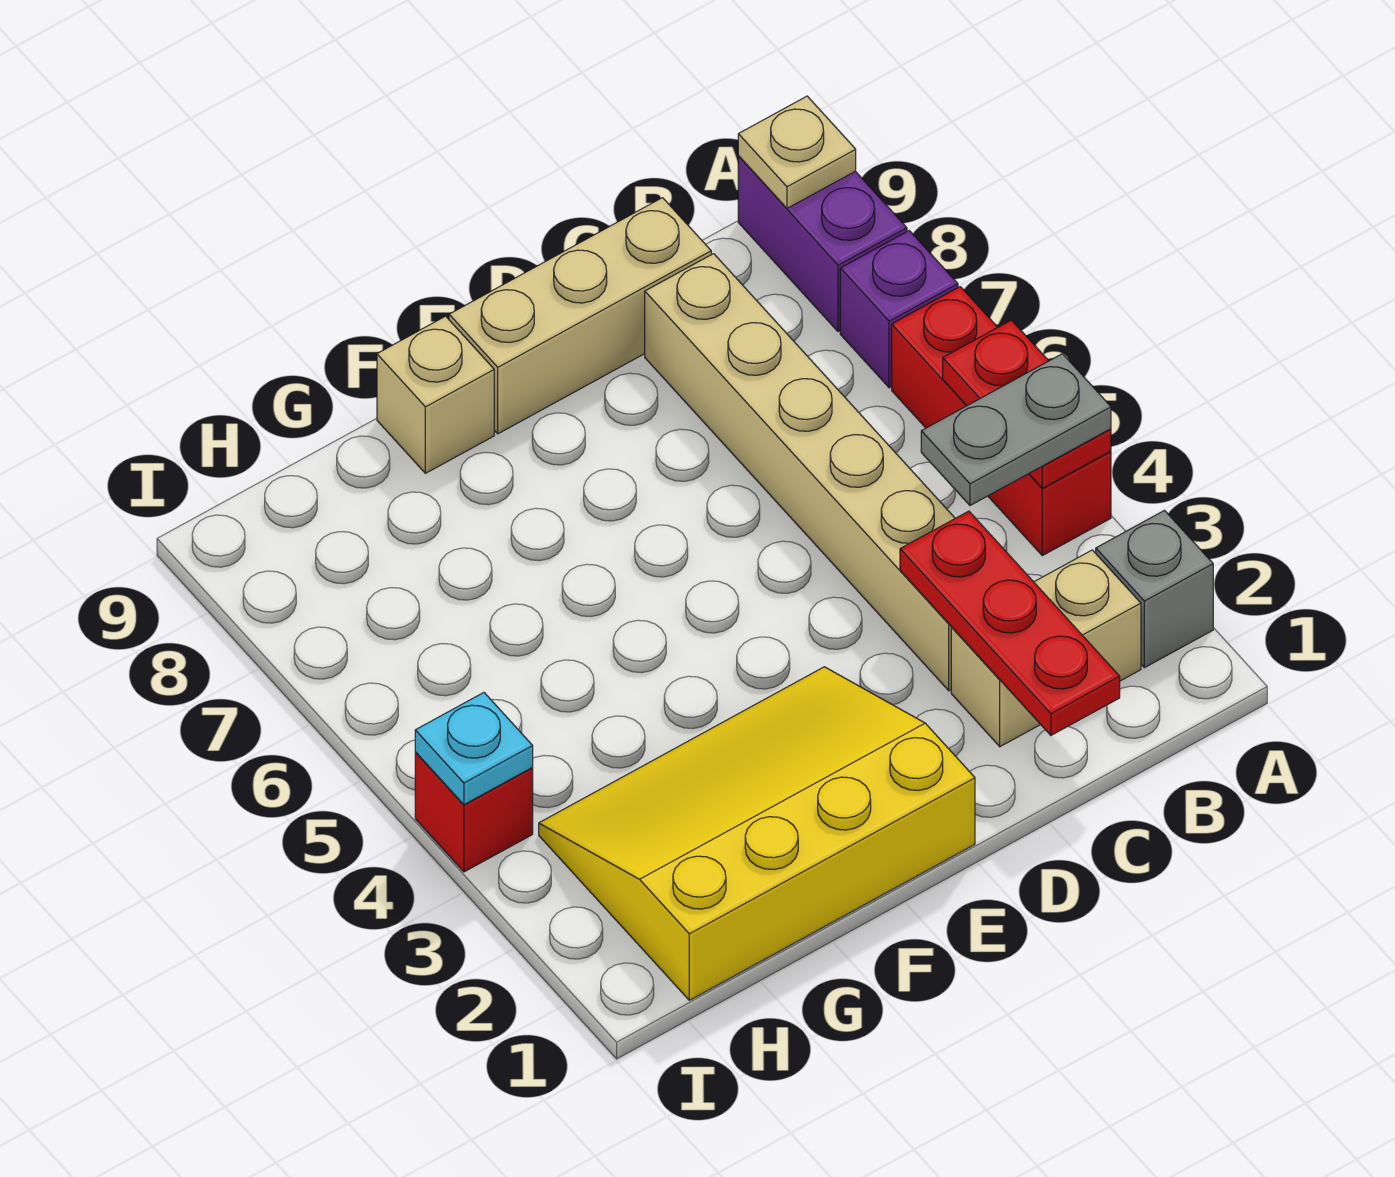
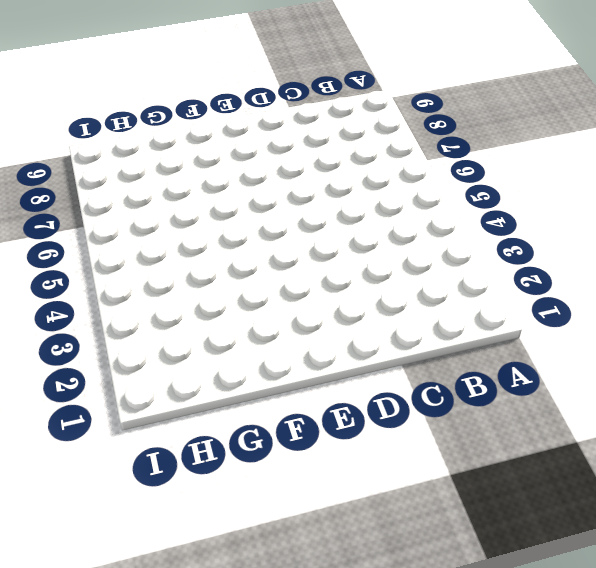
none -> grey brick A2 level 1
none -> red brick A4:A6 level 1
none -> purple brick A7 level 1

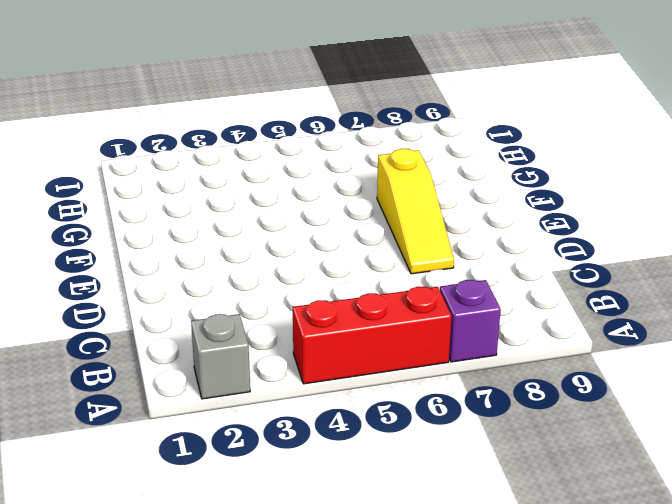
yellow slope D7:F7 level 1 top F -> none
none -> purple brick A8:A9 level 1
none -> tan brick B2:C2 level 1
none -> tan brick C3:C8 level 1

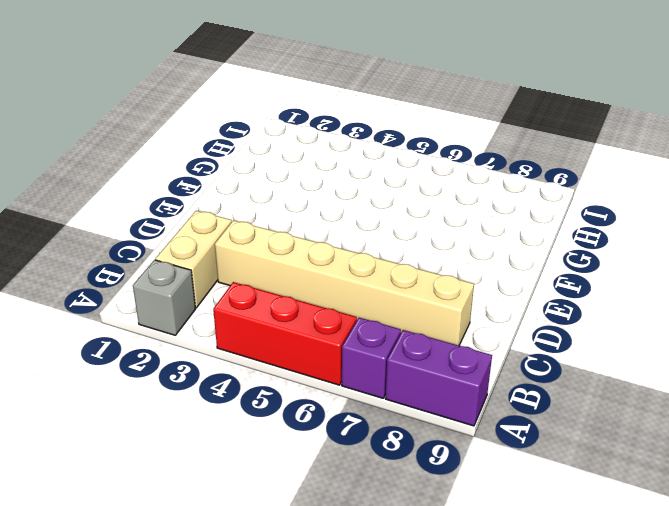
none -> tan brick C9:E9 level 1
none -> yellow slope E1:H3 level 1 top 1
none -> tan brick F9 level 1

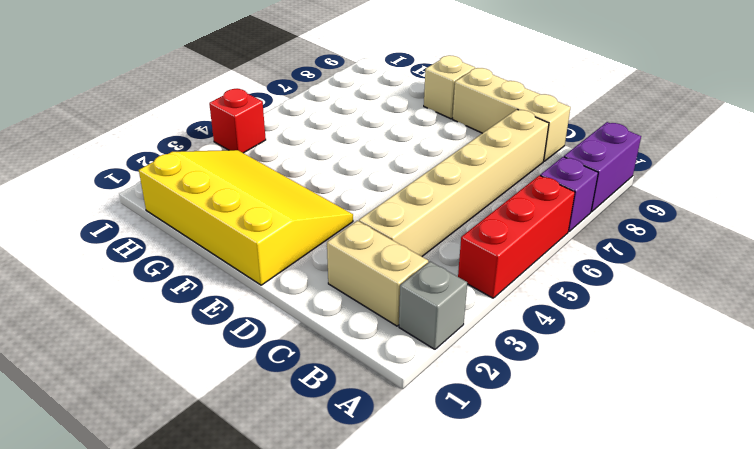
none -> red plate A4:A5 level 2
none -> tan plate A9 level 2
none -> red plate C1:C3 level 2

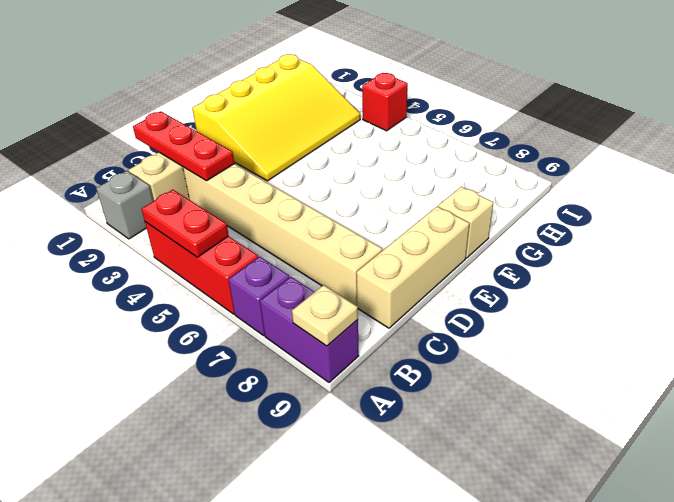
none -> cyan plate I4 level 2
none -> grey plate A4:B4 level 3

